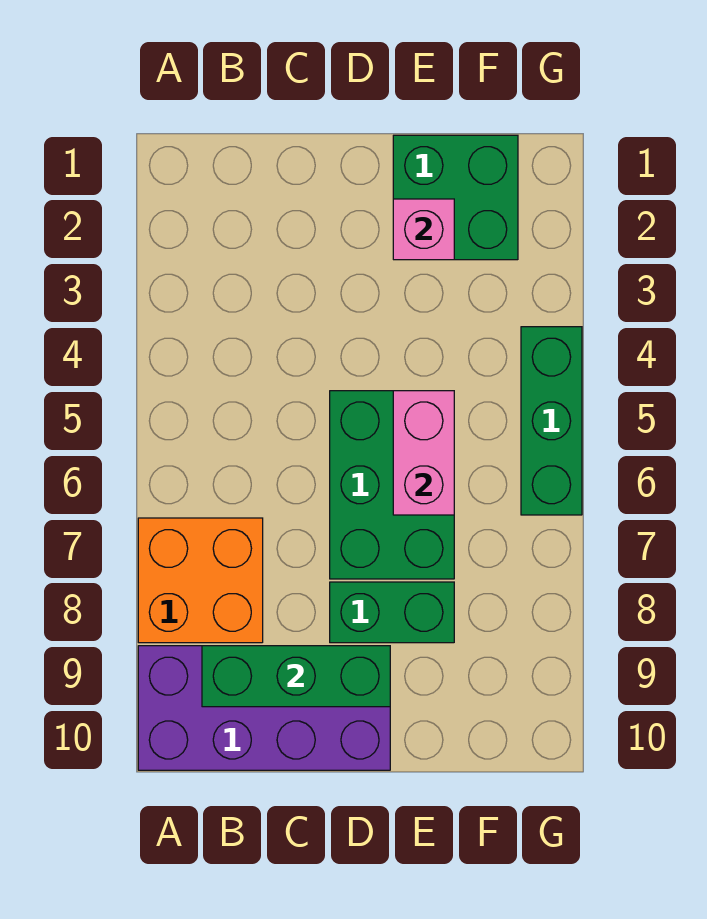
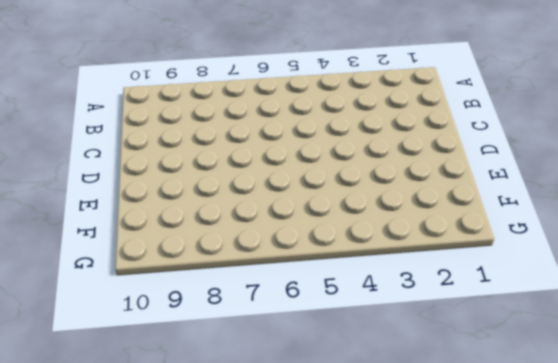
none -> orange brick A7:B8 level 1
none -> purple brick A9:D10 level 1

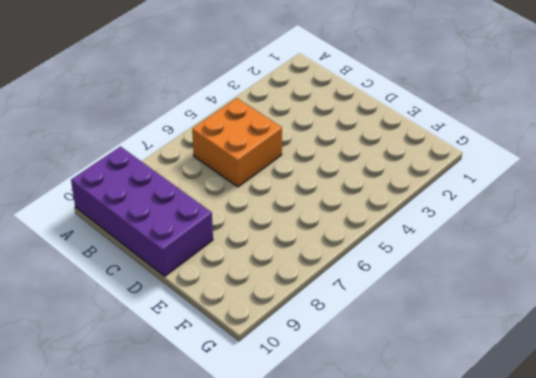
orange brick B5:C6 level 1 -> orange brick A7:B8 level 1
none -> green brick D5:E7 level 1
none -> green brick D8:E8 level 1

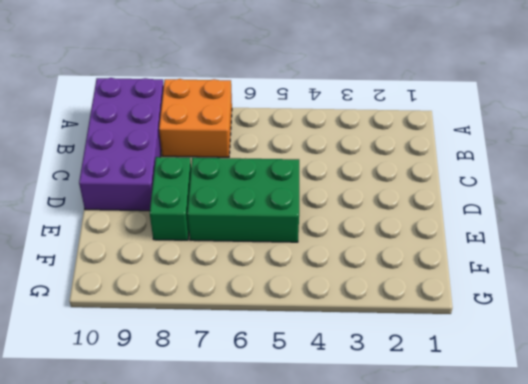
none -> green brick E1:F2 level 1
none -> green brick G4:G6 level 1

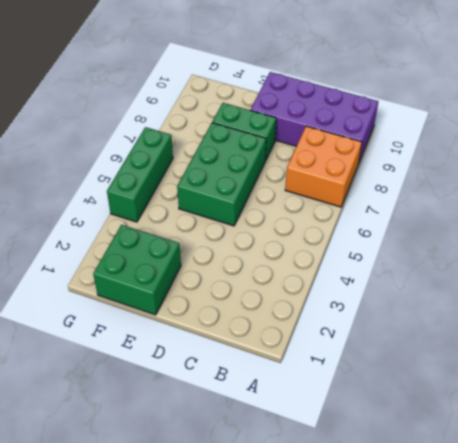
none -> green brick B9:D9 level 2
none -> pink brick E2 level 2

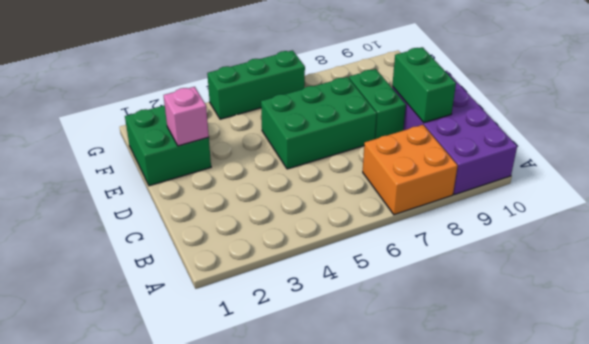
green brick C9:D9 level 2 -> green brick B9:D9 level 2
none -> pink brick E5:E6 level 2

